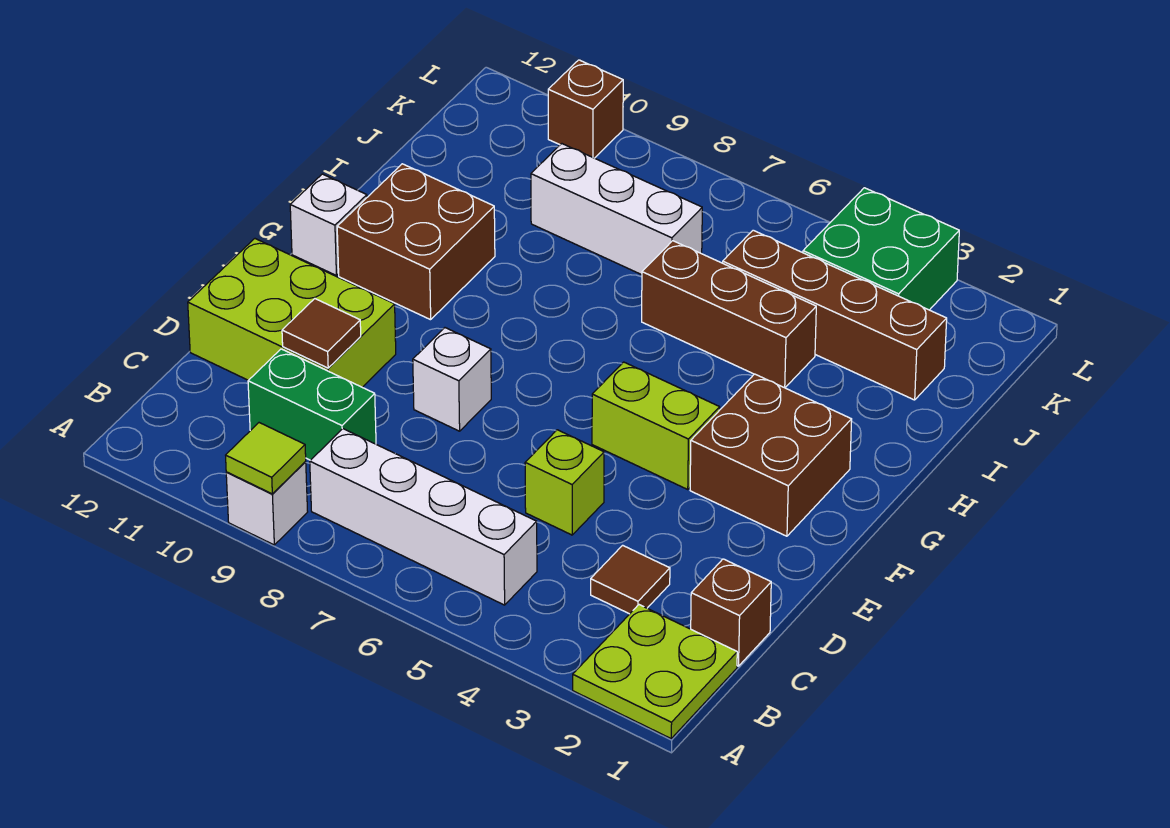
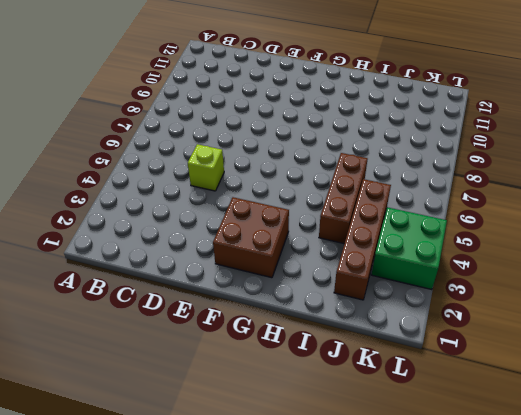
none -> lime plate A1:B2 level 1
none -> white brick A9 level 1
none -> white brick B5:B8 level 1

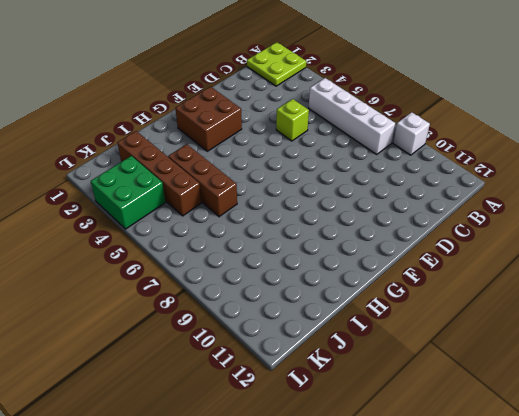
none -> brown brick C1 level 1
none -> brown tile C3 level 1
none -> green brick C9:C10 level 1

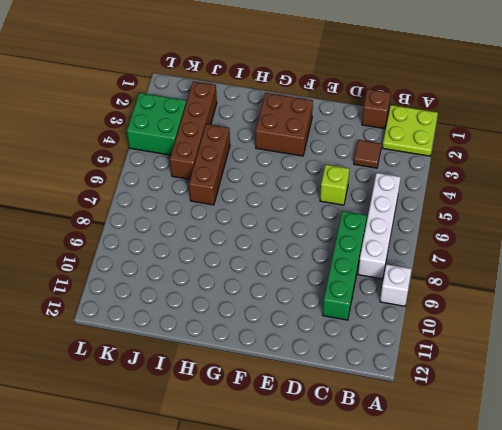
green brick C7:C10 level 1 -> green brick C9:C10 level 1
none -> lime brick D10:E12 level 1
none -> white brick E8 level 1
none -> lime brick F4:F5 level 1

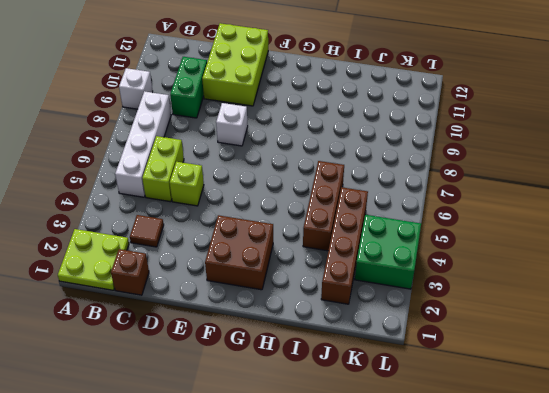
lime brick C5:C6 level 1 -> lime brick F4:F5 level 1
none -> brown brick G10:H11 level 1
none -> white brick G12 level 1
none -> white brick J7:J9 level 1

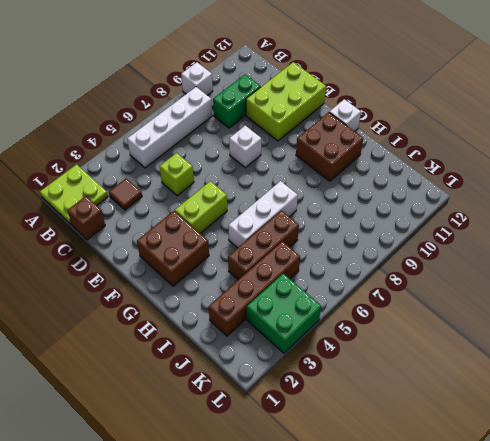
white brick H5:H7 level 1 -> white brick J7:J9 level 1
none -> brown brick L10 level 1
none -> lime tile A9 level 2
none -> brown tile D10 level 2

